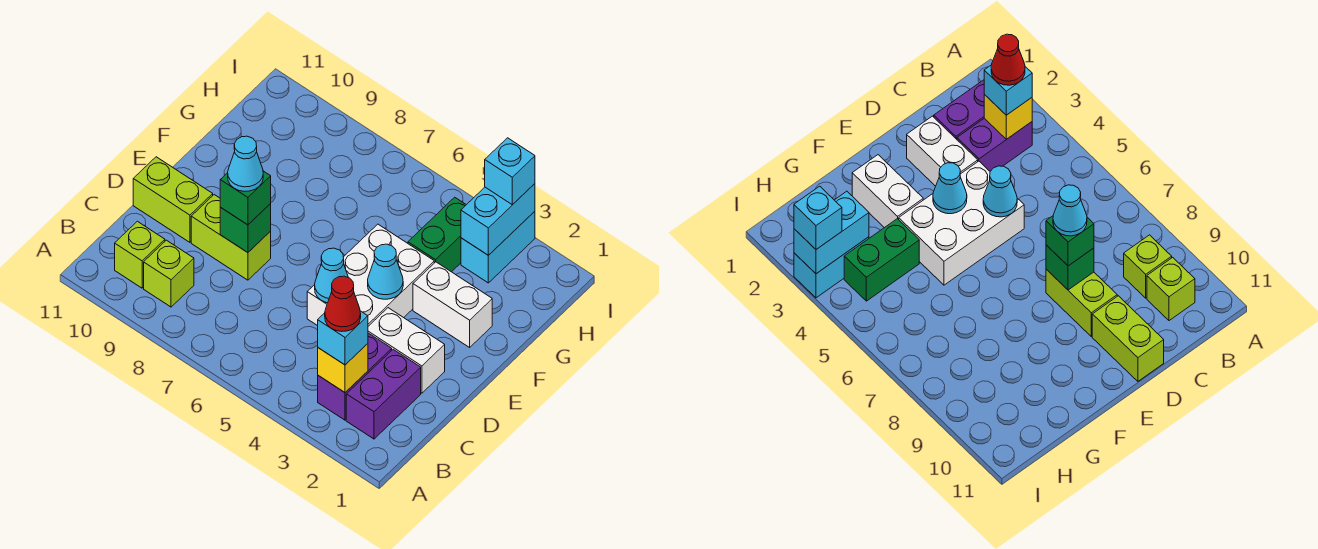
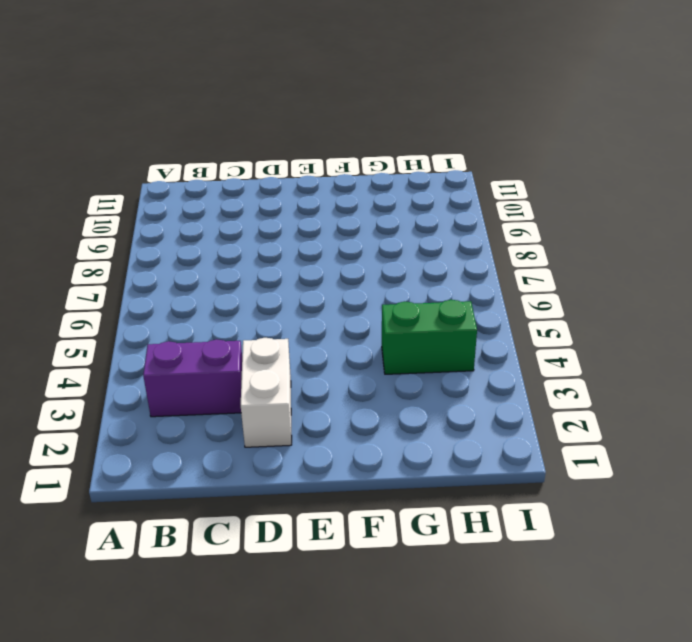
none -> purple brick B2:C2 level 1
none -> lime brick B9 level 1
none -> lime brick B10 level 1

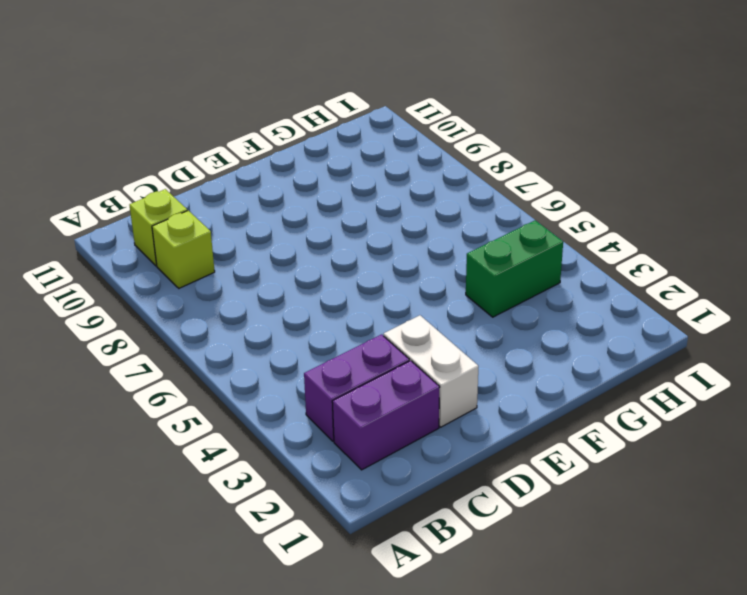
none -> white brick D4:F5 level 1
none -> lime brick D8:D9 level 1
none -> lime brick D10:D11 level 1

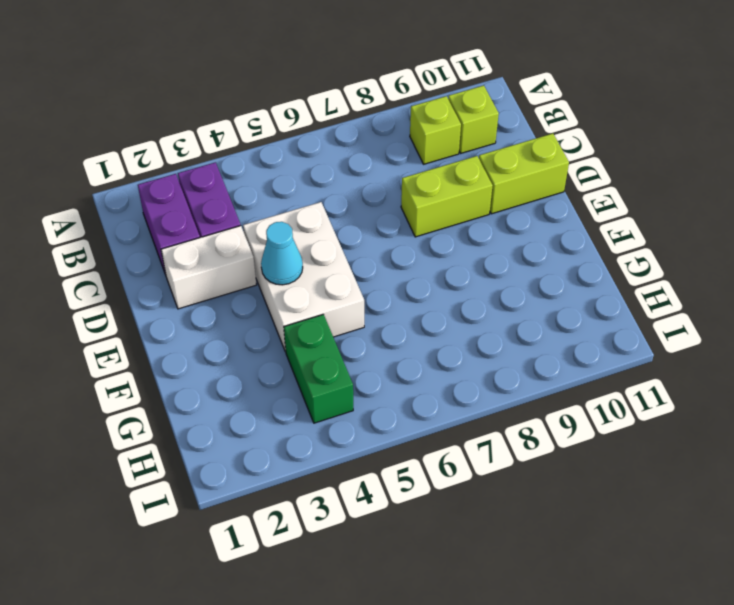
none -> white brick F2:F3 level 1
none -> cyan brick H3:I3 level 1
none -> yellow brick B3 level 2

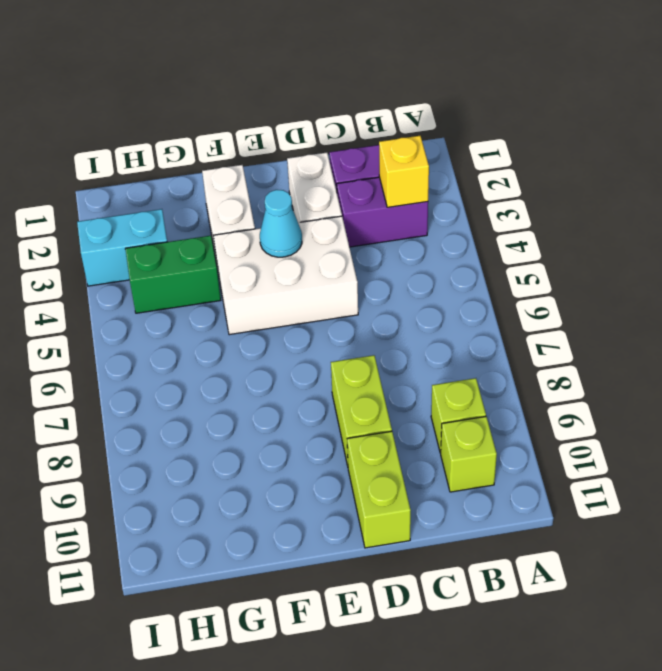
none -> cyan cone D5 level 2
none -> green brick D8 level 2
none -> cyan brick H3:I3 level 2

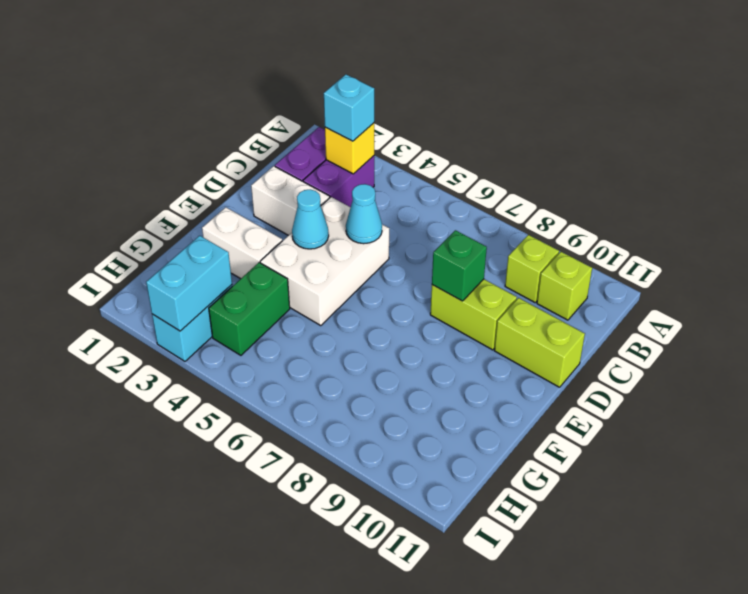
none -> green brick D8 level 3
none -> cyan brick I3 level 3
none -> red cone B3 level 4

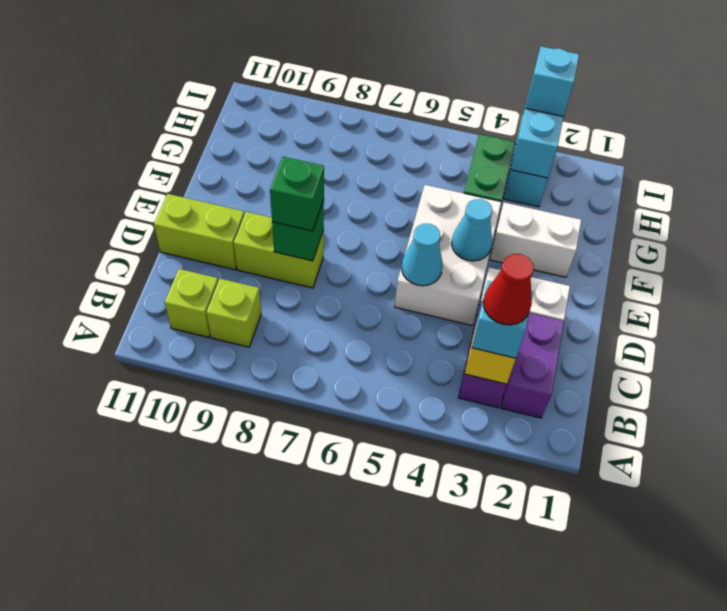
none -> cyan cone D8 level 4

